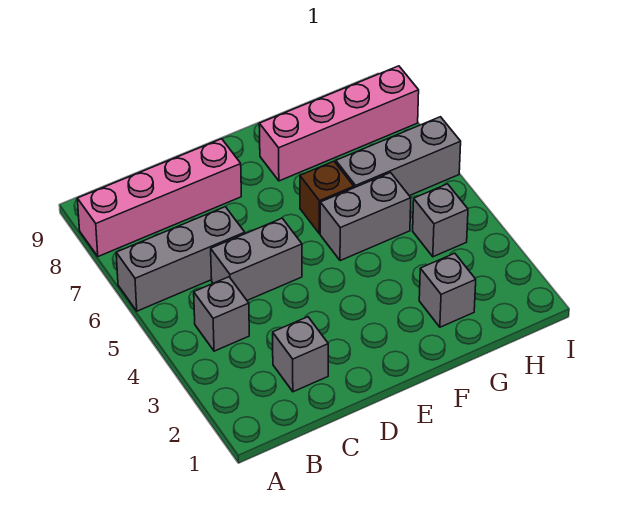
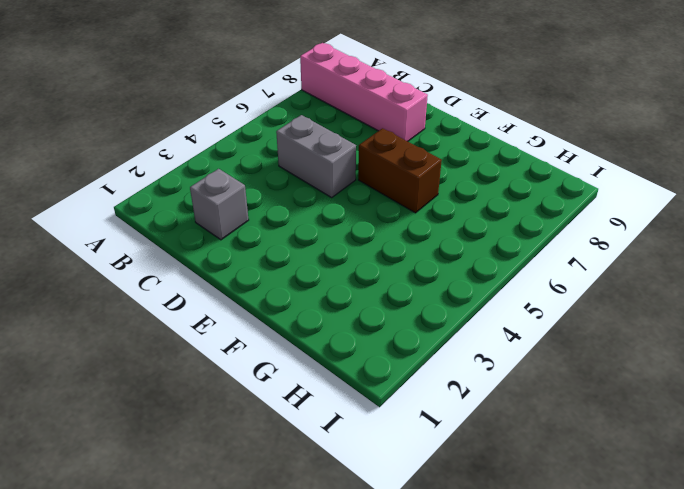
brown brick E6:F6 level 1 -> brown brick F6 level 1
none -> grey brick A6:C6 level 1
none -> grey brick B4 level 1

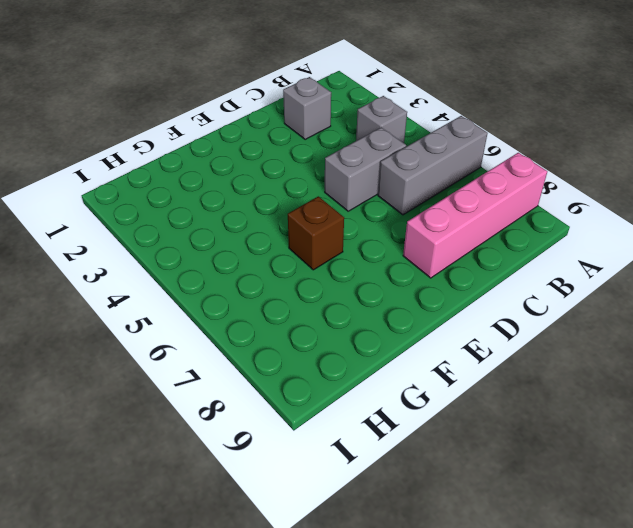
none -> grey brick F5:G5 level 1
none -> pink brick F8:I8 level 1

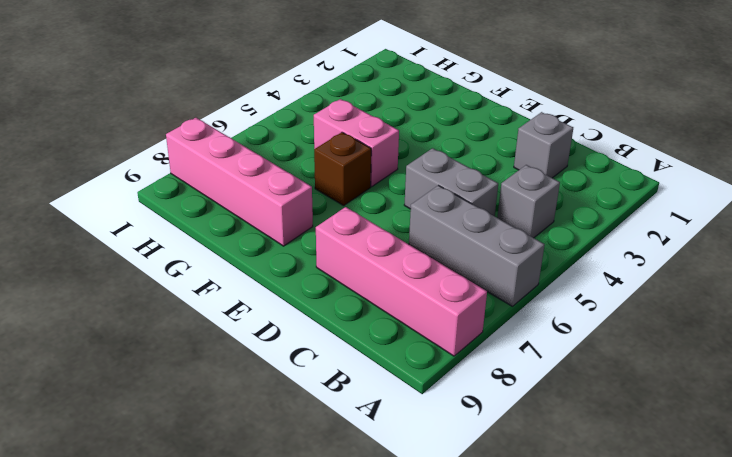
pink brick F5:G5 level 1 -> grey brick F5:G5 level 1
none -> grey brick G2 level 1
none -> grey brick G6:I6 level 1

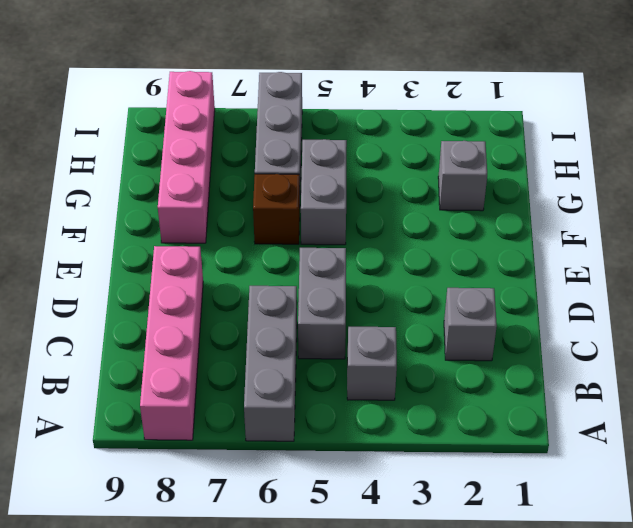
none -> grey brick H4 level 1

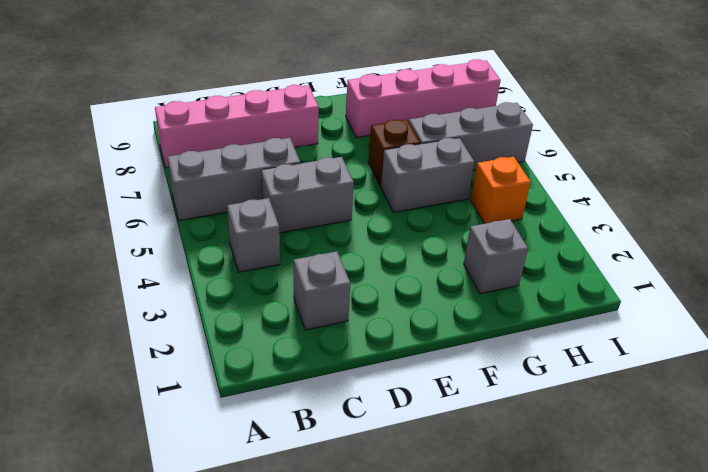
orange brick H4 level 1 -> grey brick H4 level 1

